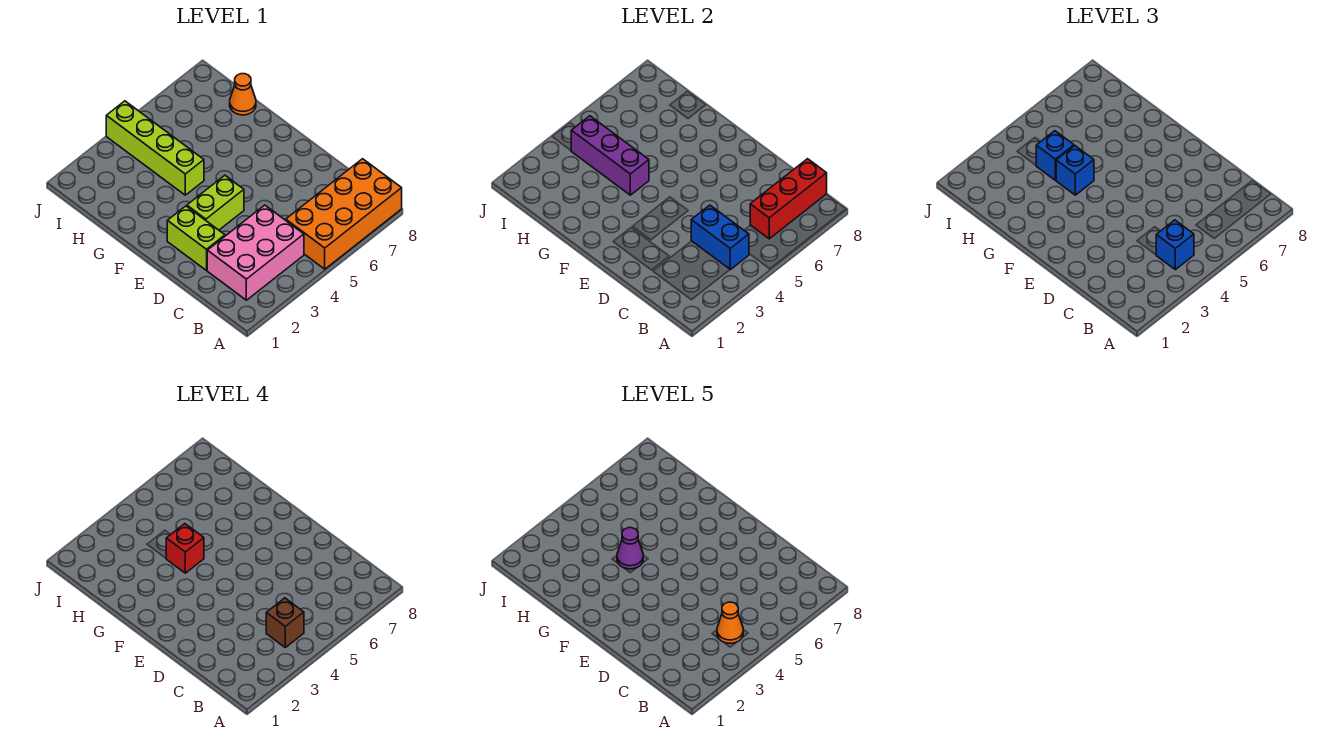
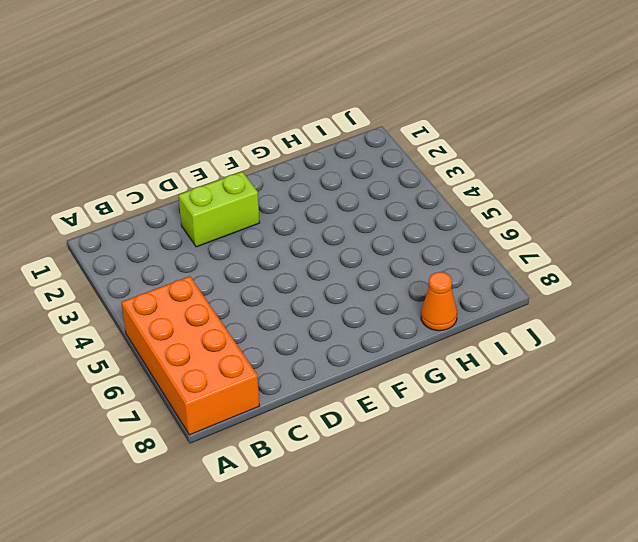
none -> pink brick B2:C4 level 1
none -> lime brick E3:E4 level 1
none -> lime brick G4:J4 level 1

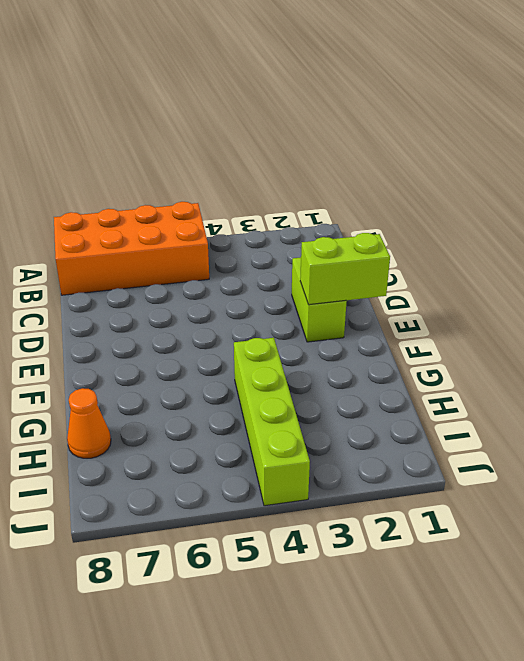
lime brick E1:E2 level 2 -> lime brick E3:E4 level 1
none -> pink brick B2:C4 level 1
none -> blue brick B4:C4 level 2
none -> red brick B6:B8 level 2

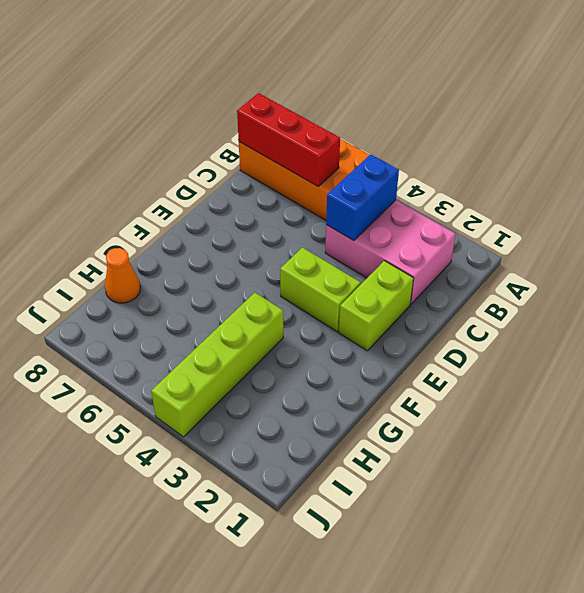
none -> purple brick G4:I4 level 2
none -> blue brick B4 level 3
none -> blue brick G4 level 3

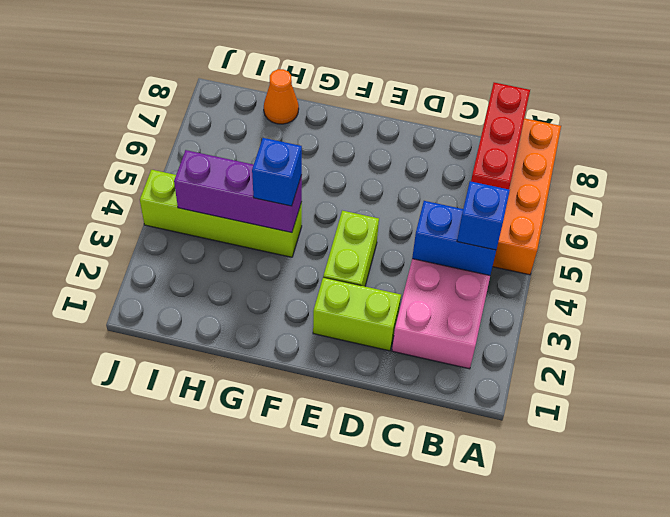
none -> blue brick H4 level 3
none -> brown brick B4 level 4
none -> red brick G4 level 4

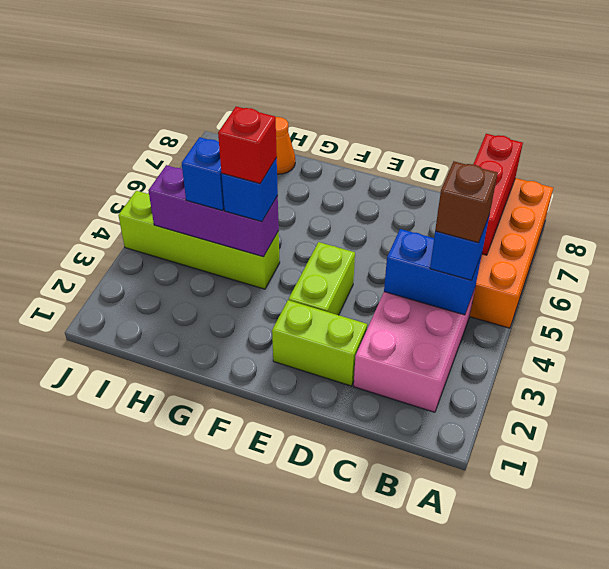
none -> orange cone B4 level 5
none -> purple cone G4 level 5

